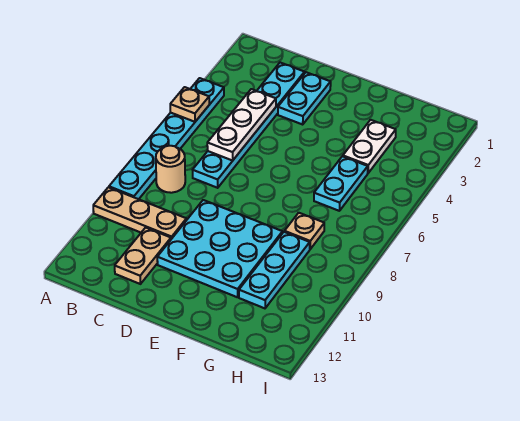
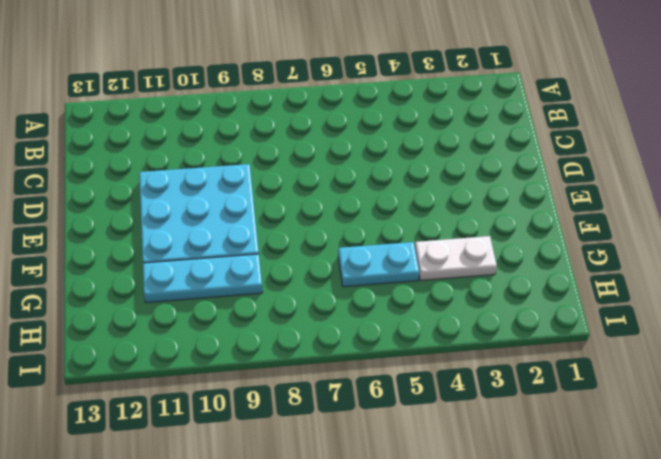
none -> cyan plate A4:A9 level 1
none -> tan plate A10:C10 level 1
none -> tan round brick B8 level 1

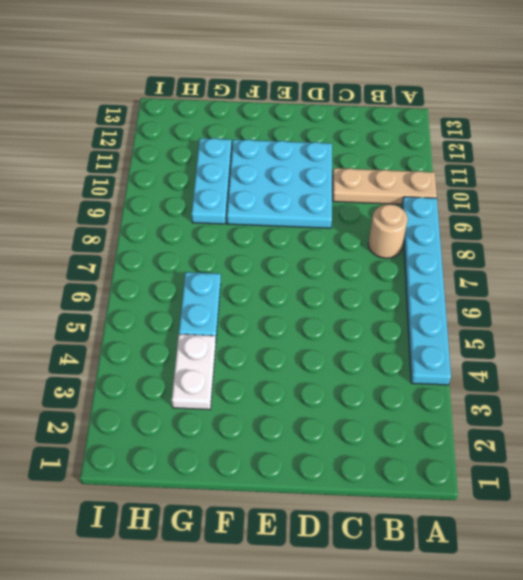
none -> cyan plate C2:C7 level 1
none -> tan plate C11:C12 level 1
none -> cyan plate D2:D3 level 1

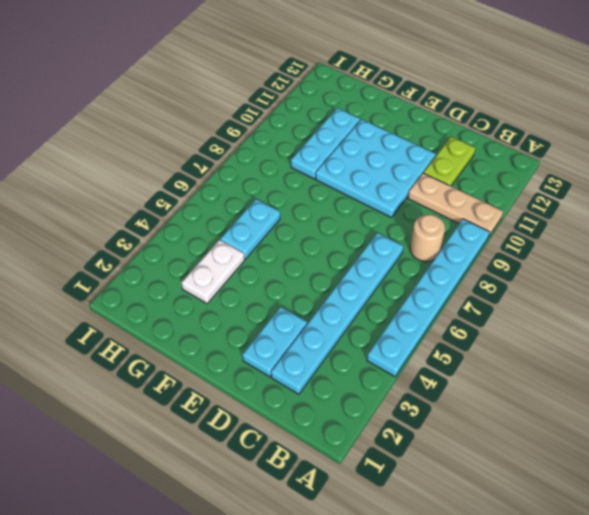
lime plate C11:C12 level 1 -> tan plate C11:C12 level 1
none -> tan plate G8 level 1
none -> tan plate A5 level 2
none -> white plate C4:C6 level 2

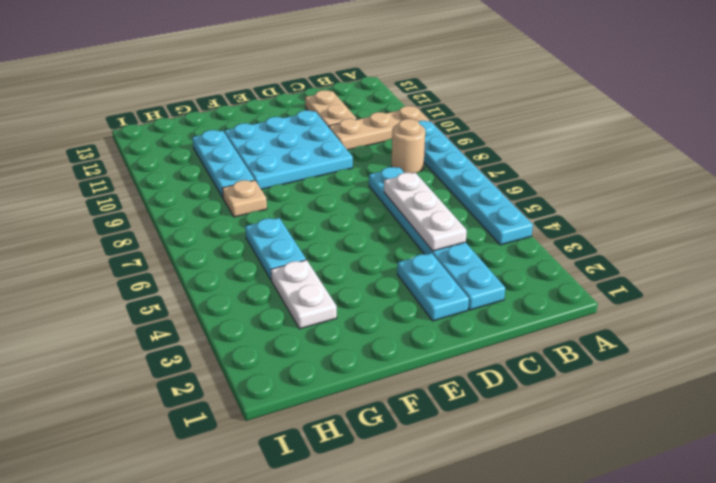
none -> tan plate A5 level 2

